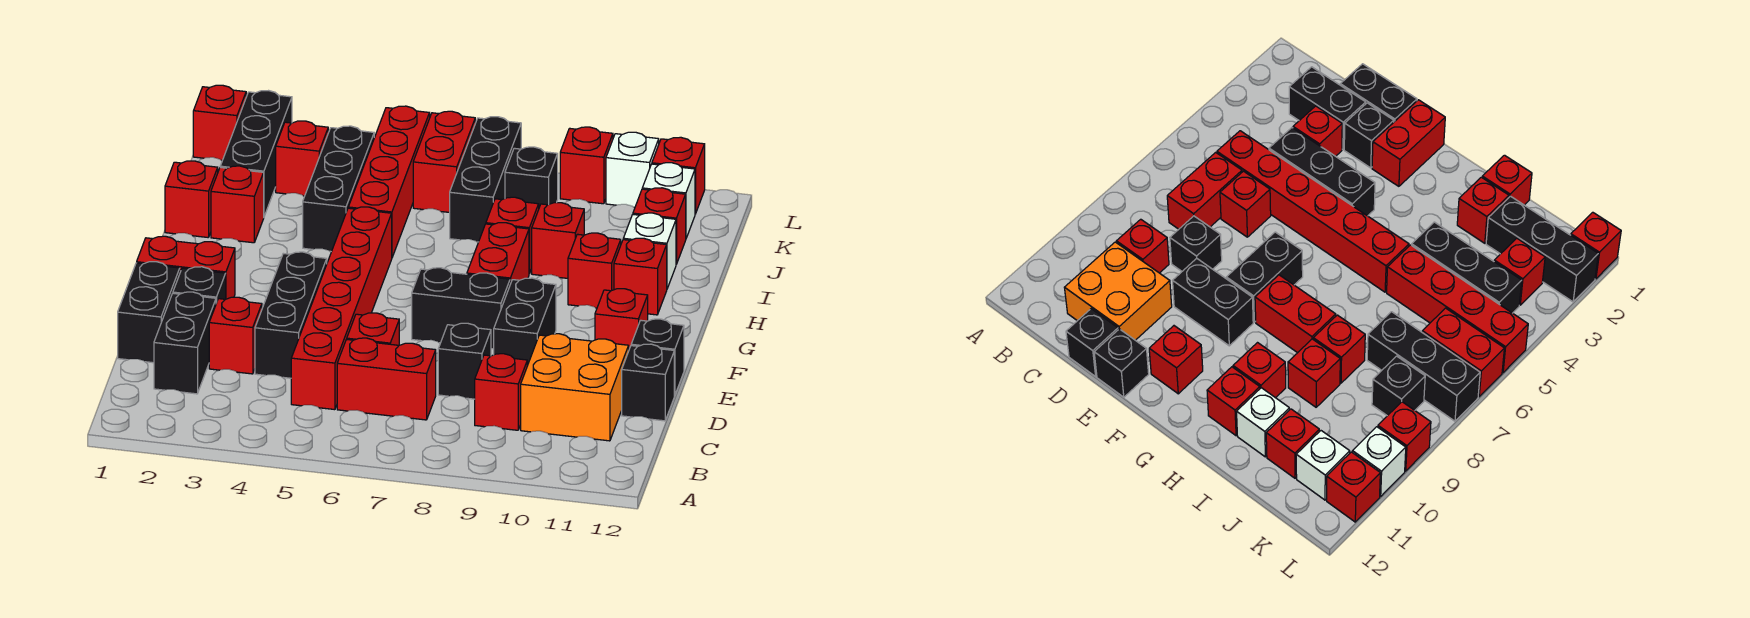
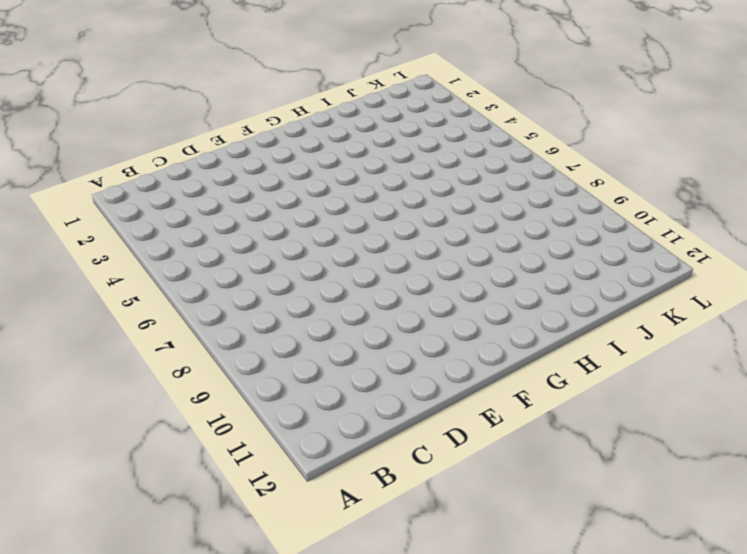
none -> black brick C2:D2 level 1
none -> red brick C5:H5 level 1
none -> red brick C6:C7 level 1
none -> red brick C9 level 1

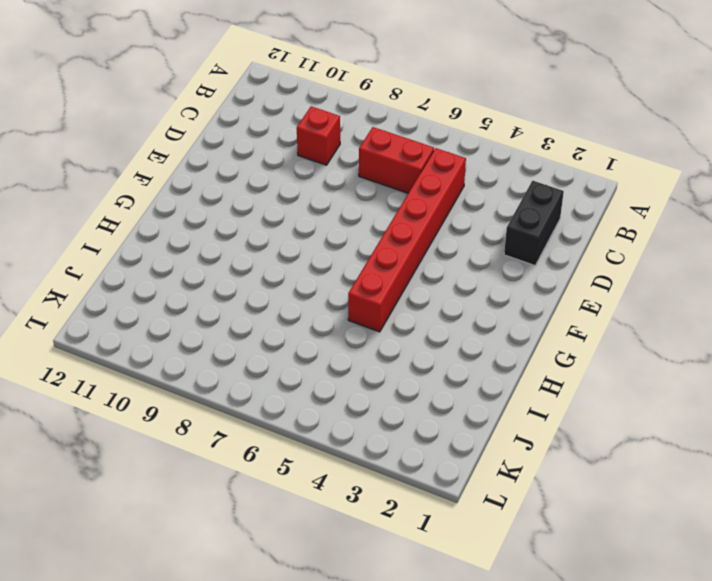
none -> orange brick C10:D11 level 1
none -> black brick D1:E1 level 1
none -> red brick D3 level 1
none -> black brick D4:F4 level 1

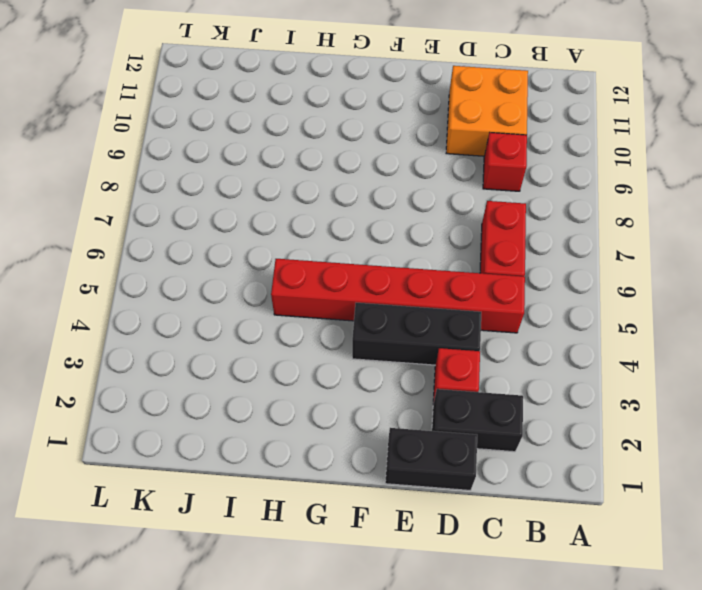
none -> red brick D6 level 1
none -> black brick D8 level 1
none -> black brick D12 level 1
none -> black brick E2 level 1

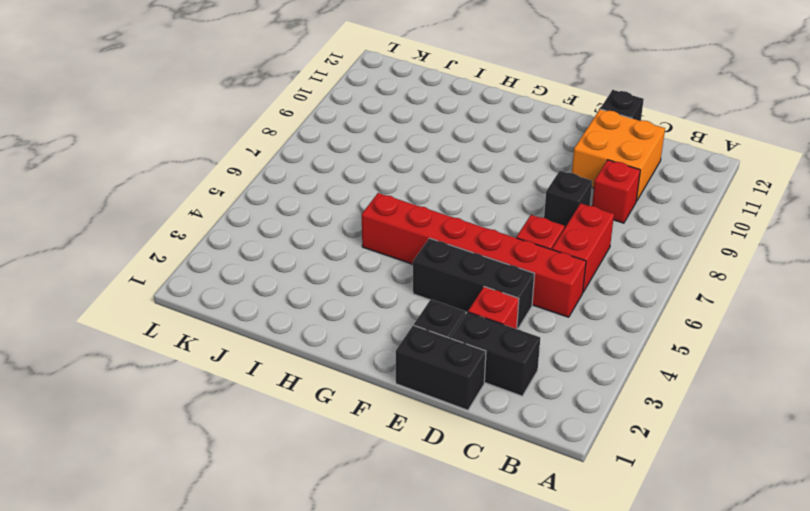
none -> black brick E9:F9 level 1
none -> black brick E12 level 1
none -> red brick F1:F2 level 1
none -> black brick F7:F8 level 1

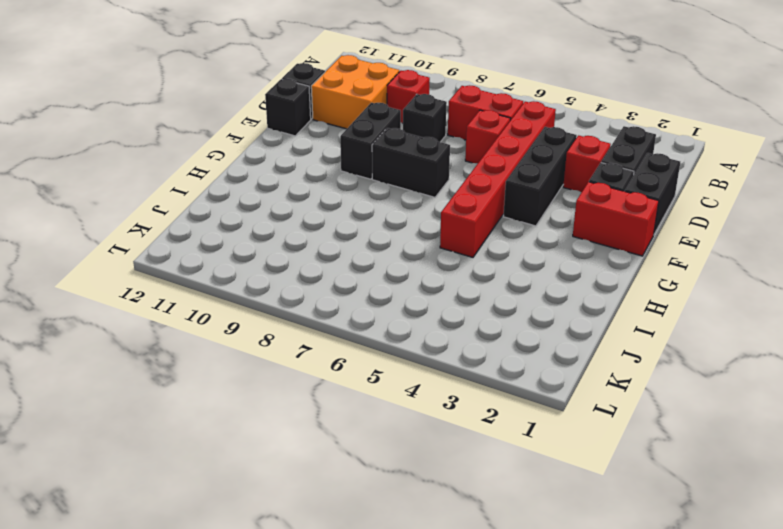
none -> red brick F11 level 1
none -> red brick G8:H8 level 1
none -> red brick H10 level 1
none -> red brick H11 level 1

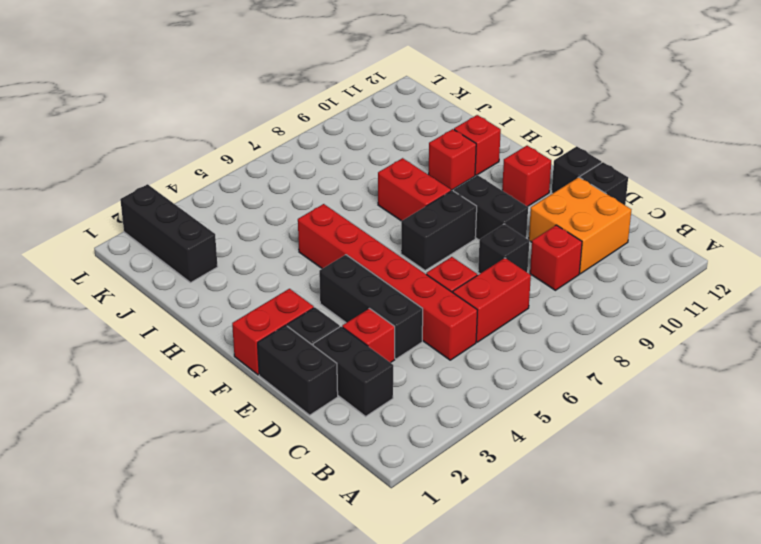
none -> red brick I1 level 1
none -> red brick I2 level 1
none -> black brick I4:K4 level 1
none -> red brick I5:L5 level 1

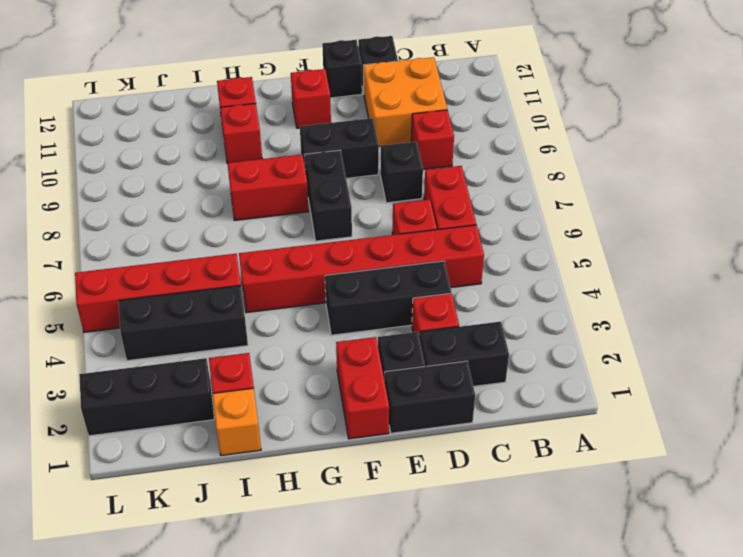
orange brick I1 level 1 -> red brick I1 level 1
none -> red brick I8 level 1
none -> red brick I9 level 1
none -> white brick I11 level 1
none -> black brick J7:L7 level 1

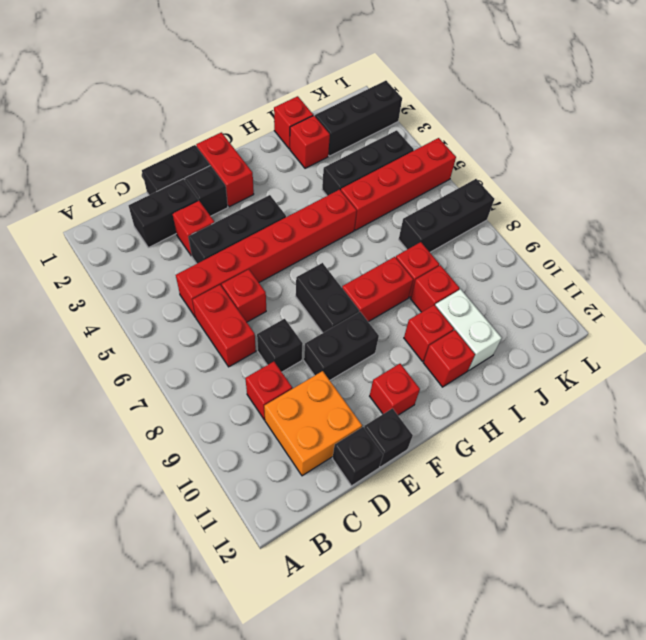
white brick I10:I11 level 1 -> white brick I11 level 1
none -> red brick J11 level 1
none -> red brick K3 level 1
none -> red brick K6:L6 level 1
none -> black brick K8 level 1

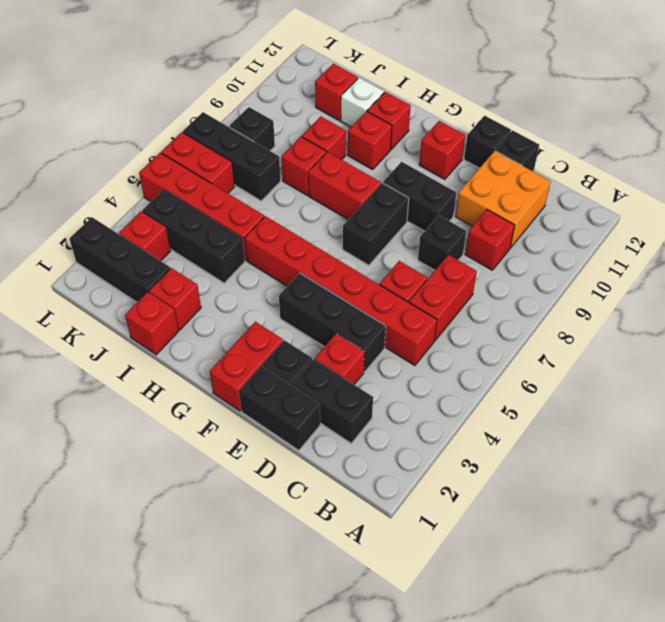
none -> white brick K11 level 1
none -> red brick L1 level 1
none -> red brick L9 level 1
none -> white brick L10 level 1

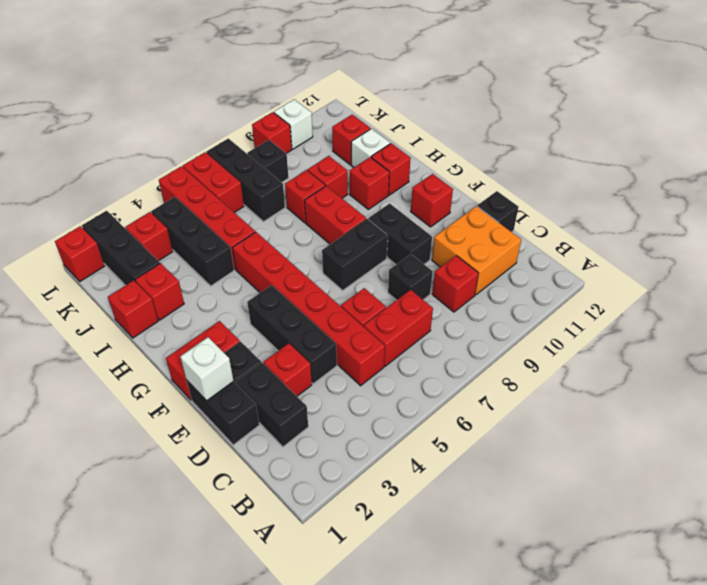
white brick E1 level 2 -> white brick K11 level 1
none -> black brick E12 level 1
none -> red brick L11 level 1

